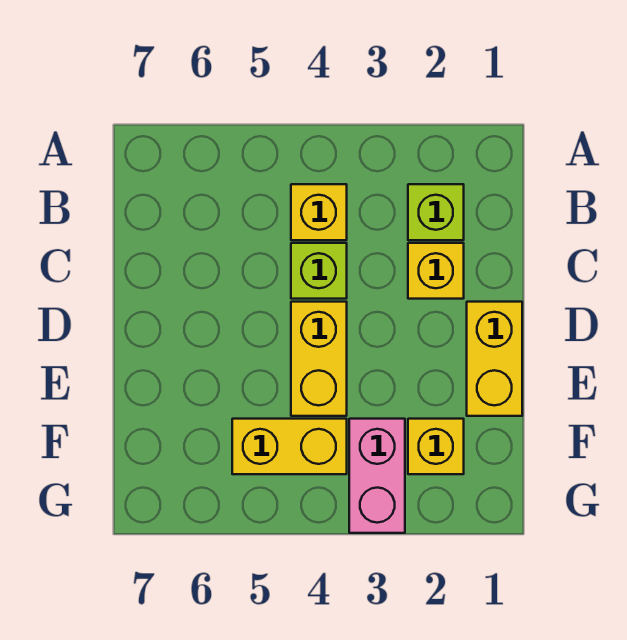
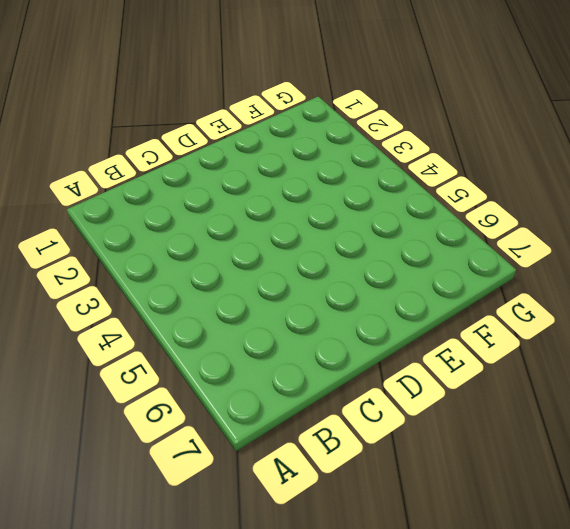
none -> lime brick B2 level 1
none -> yellow brick B4 level 1

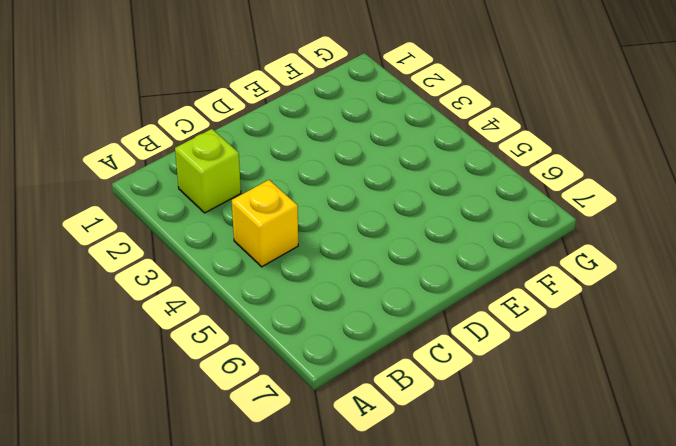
none -> yellow brick C2 level 1
none -> lime brick C4 level 1

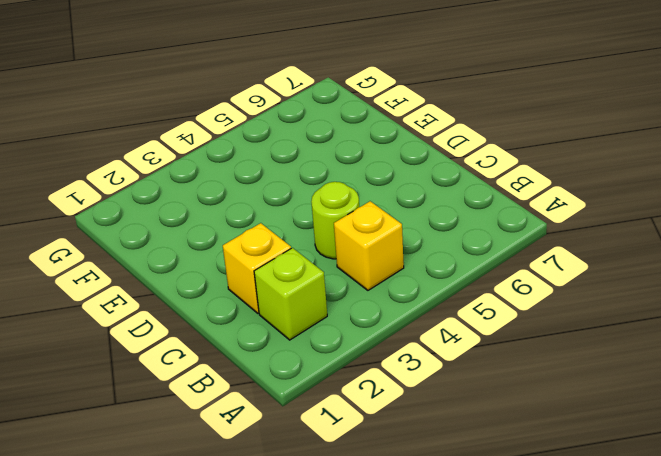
lime round brick C4 level 1 -> lime brick C4 level 1
none -> yellow brick D1:E1 level 1
none -> yellow brick D4:E4 level 1

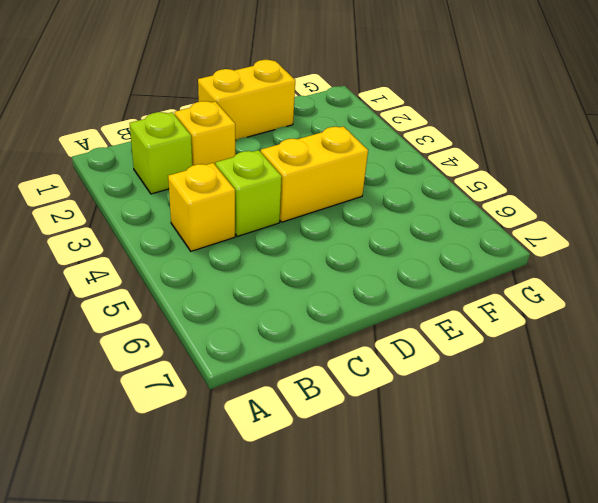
none -> yellow brick F2 level 1
none -> pink brick F3:G3 level 1

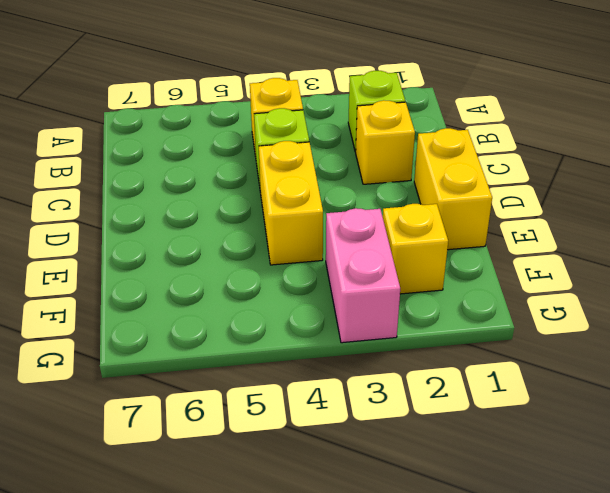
none -> yellow brick F4:F5 level 1

